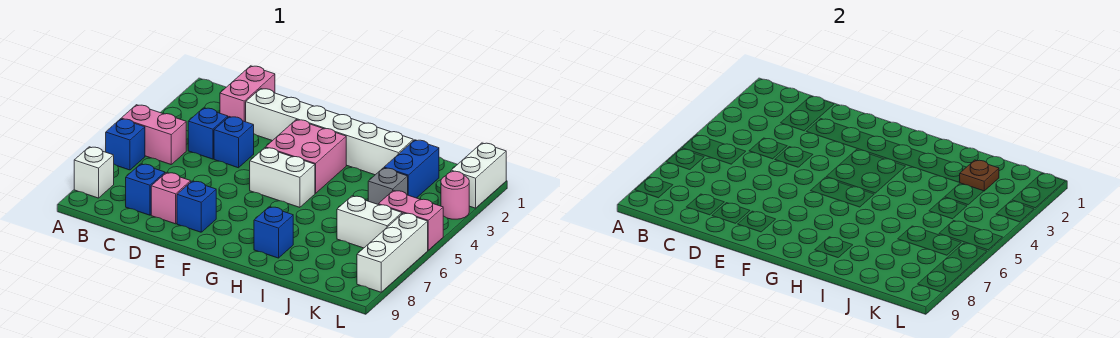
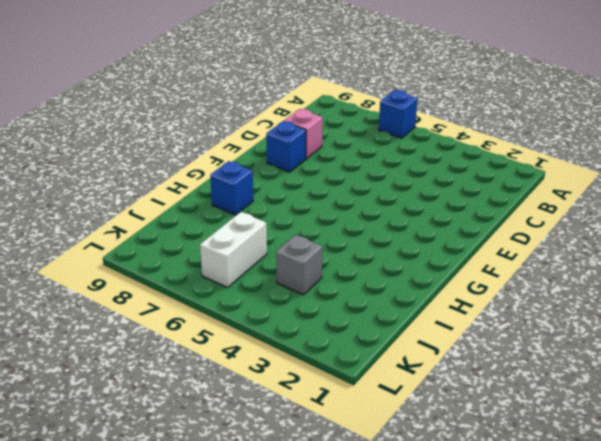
none -> pink brick A5:B5 level 1
none -> white brick A8 level 1
none -> pink brick C1:C2 level 1

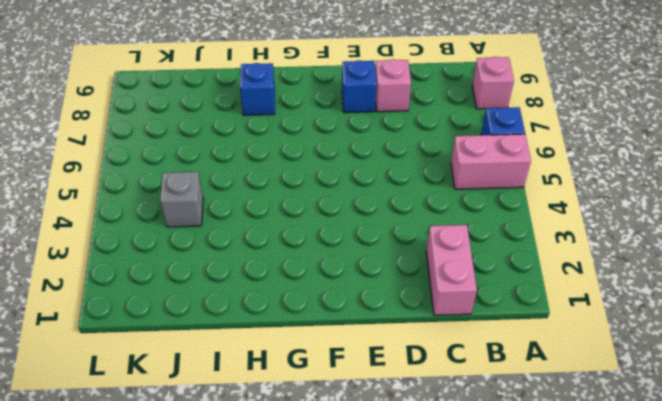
pink brick A8 level 1 -> white brick A8 level 1
none -> blue brick C4 level 1
none -> blue brick C8 level 1
none -> white brick D2:I2 level 1

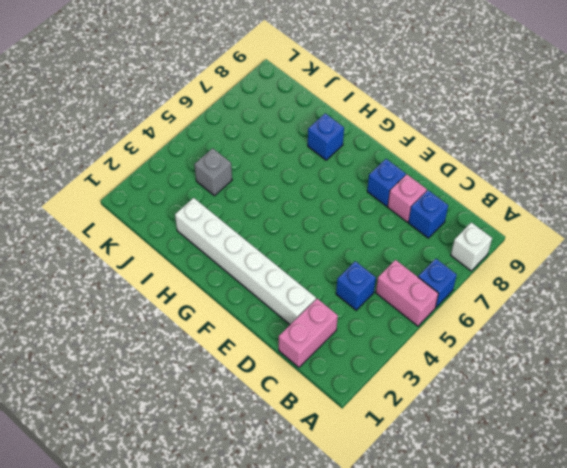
none -> blue brick D4 level 1
none -> pink brick F3:G4 level 1
none -> white brick F5:G5 level 1

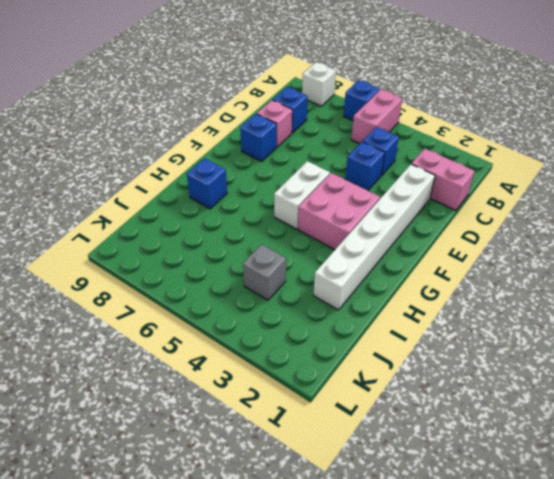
none -> blue brick J2:J3 level 1
none -> white brick J6:K6 level 1
none -> pink brick K5:L5 level 1

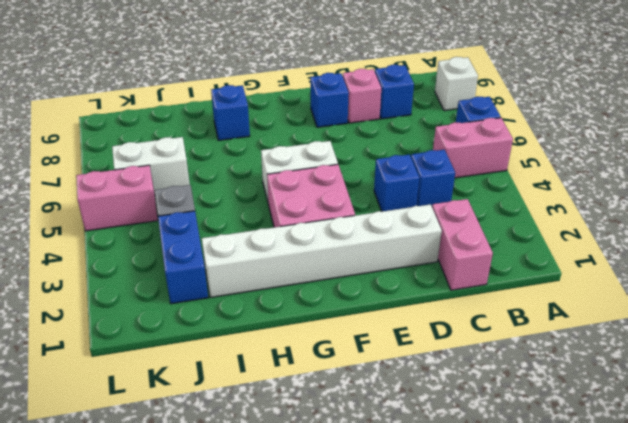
none -> white brick L1:L2 level 1
none -> pink round brick L3 level 1
none -> white brick L6:L8 level 1

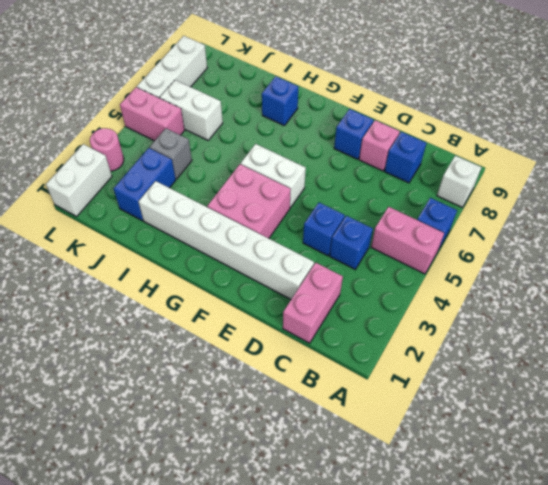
none -> brown plate J2 level 2

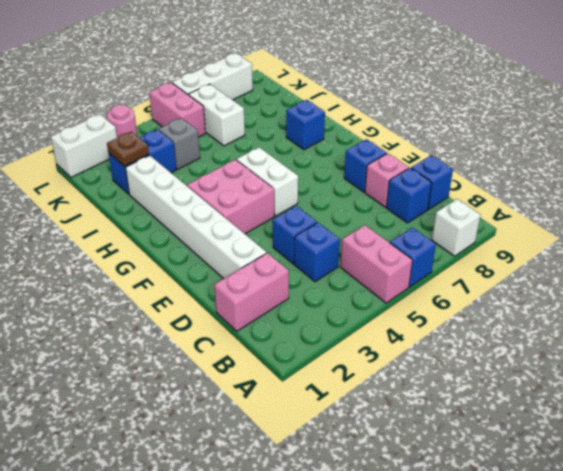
blue brick C9 level 1 -> none

